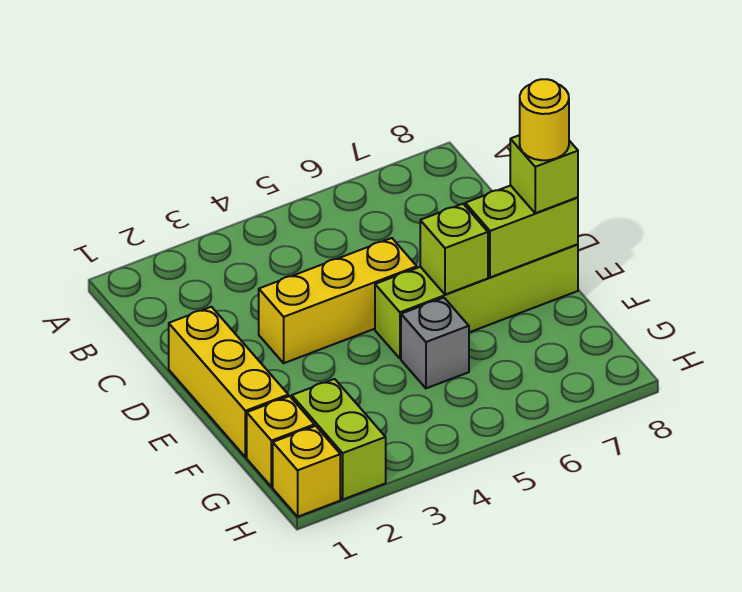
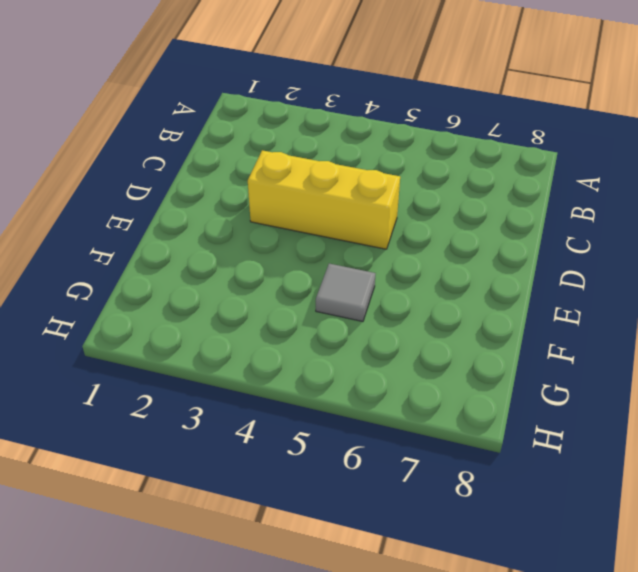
grey tile F5 level 1 -> grey brick F5 level 1
none -> yellow brick D1:F1 level 1
none -> lime brick E5:E8 level 1

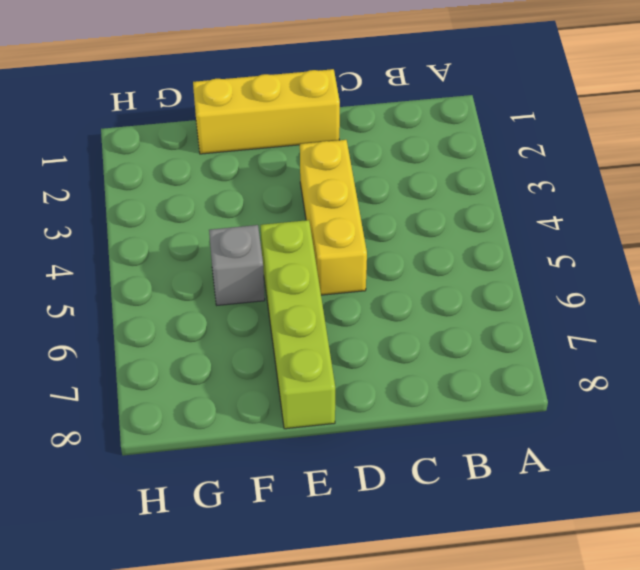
none -> yellow brick G1 level 1
none -> lime brick G2:H2 level 1

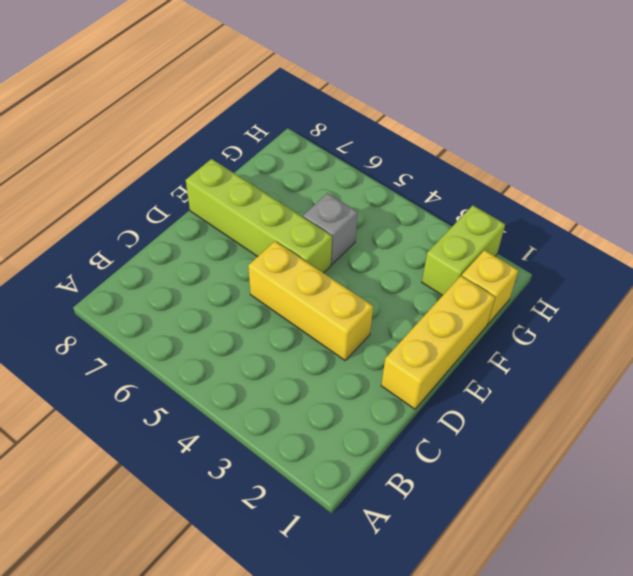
none -> yellow brick H1 level 1
none -> lime brick E6 level 2

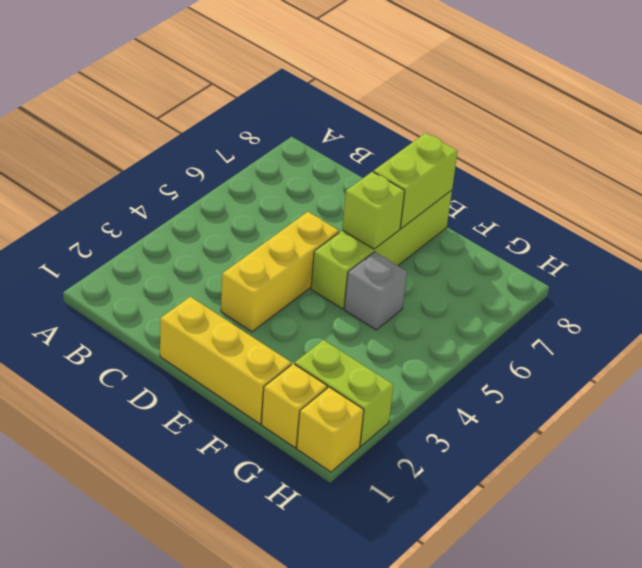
none -> lime brick E8 level 3
none -> yellow round brick E8 level 4

